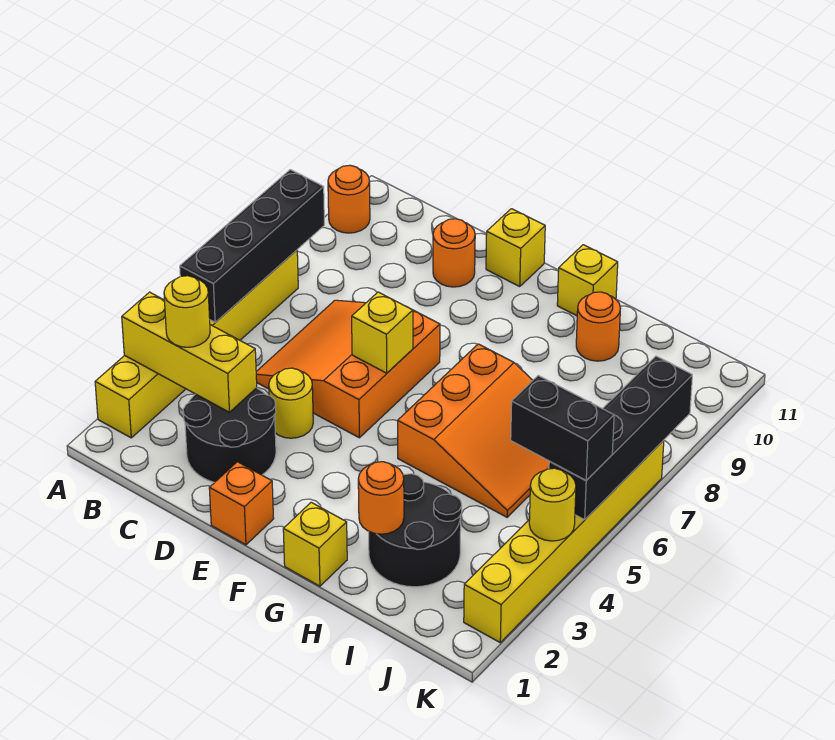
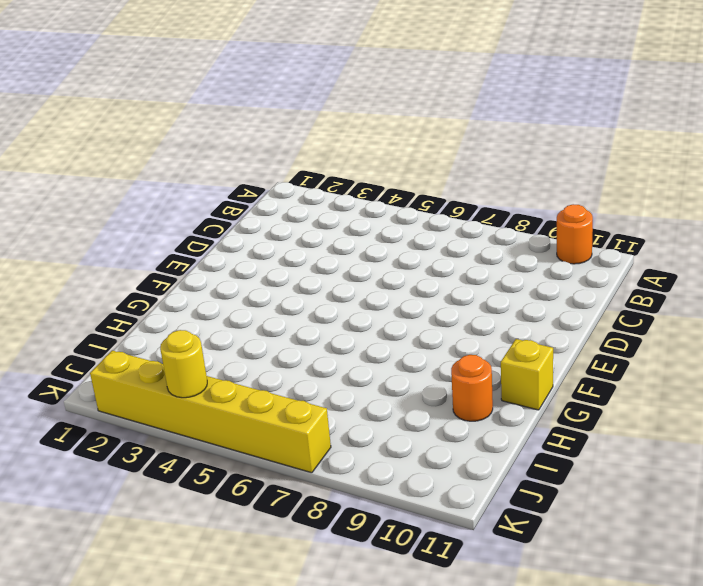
none -> yellow brick A2:A7 level 1
none -> black round brick C2:D3 level 1
none -> orange slope C5:E7 level 1 top E

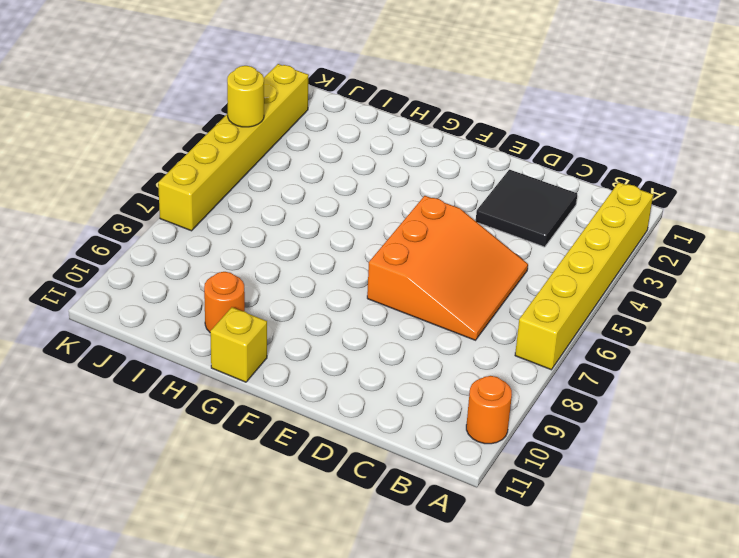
black tile C2:D3 level 1 -> black round brick C2:D3 level 1
none -> yellow round brick D4 level 1
none -> orange round brick D10 level 1
none -> orange brick E1 level 1

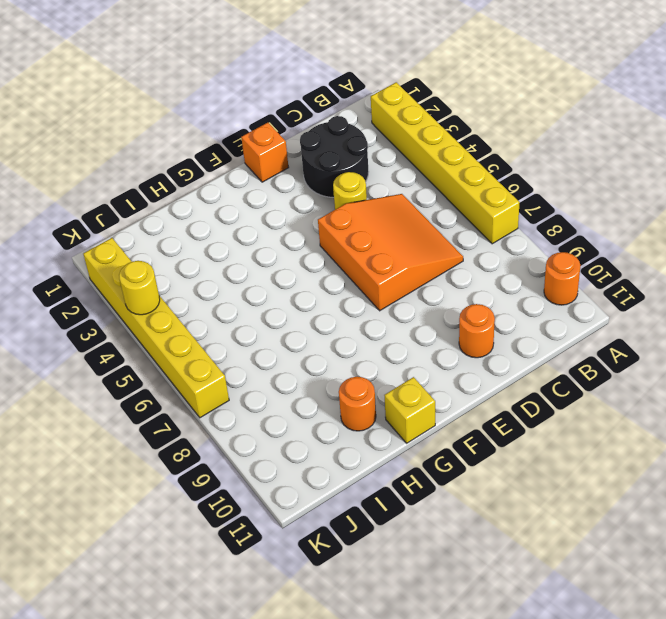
none -> yellow brick E11 level 1
none -> yellow brick G1 level 1
none -> orange slope G5:I7 level 1 top G

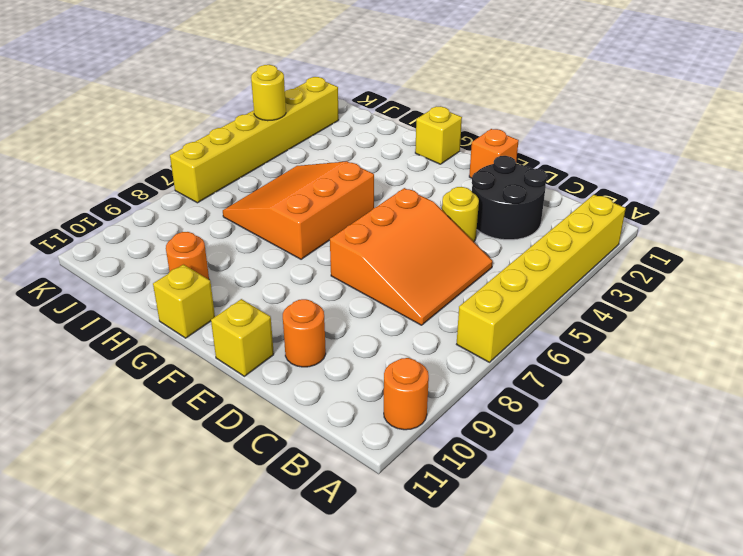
none -> black round brick H2:I3 level 1
none -> yellow brick A3:C3 level 2
none -> black brick A5:A8 level 2

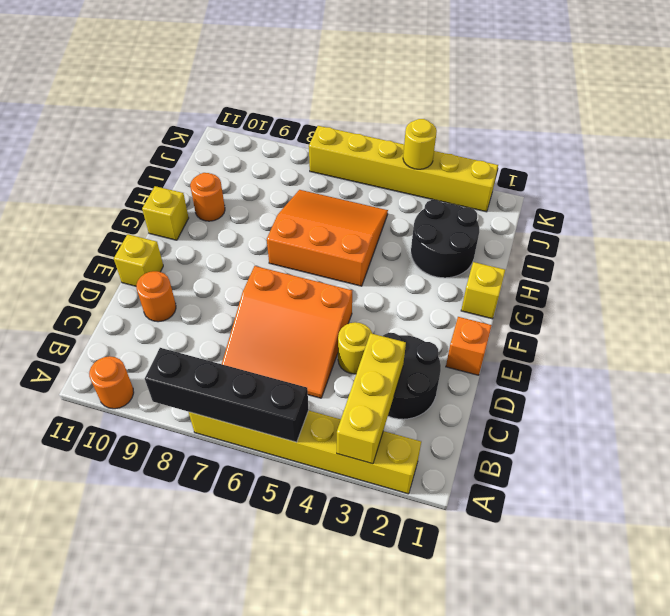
none -> yellow brick E6 level 2
none -> orange round brick H2 level 2
none -> black brick K5:K8 level 2

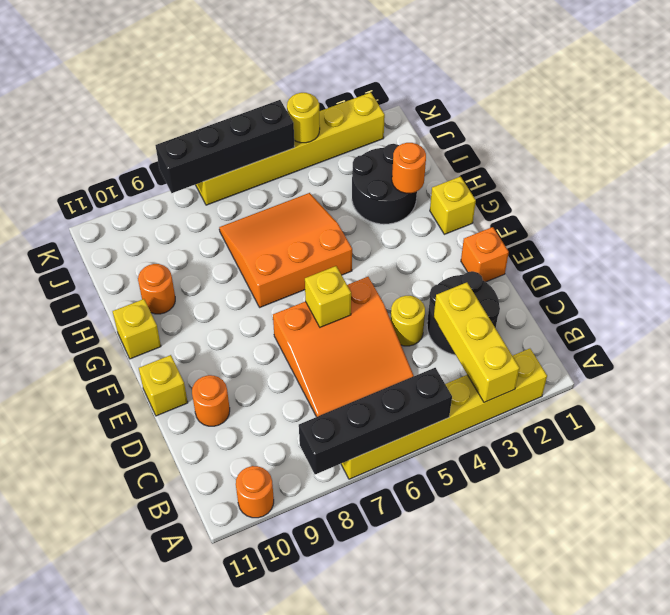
none -> yellow round brick B3 level 3
none -> black brick J5:K5 level 3

